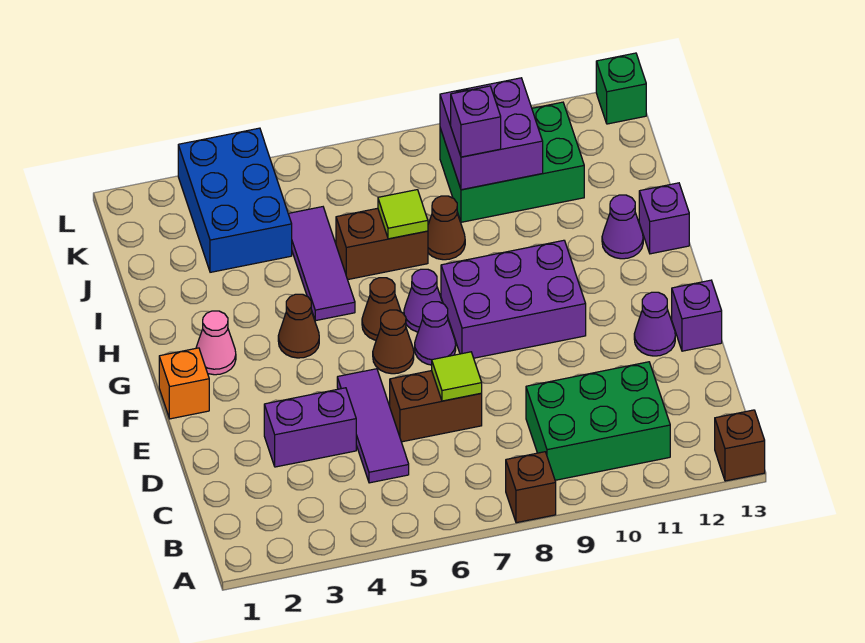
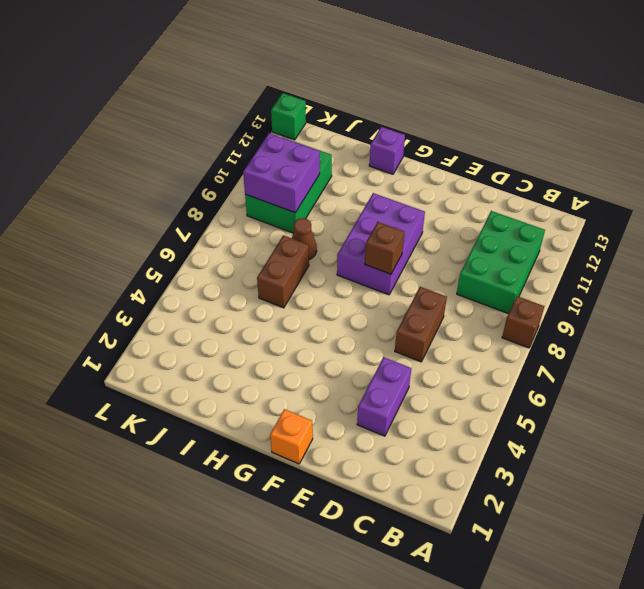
brown brick F8 level 2 -> brown brick A13 level 1
none -> purple tile C5:E5 level 1
none -> purple cone E12 level 1
none -> purple brick E13 level 1

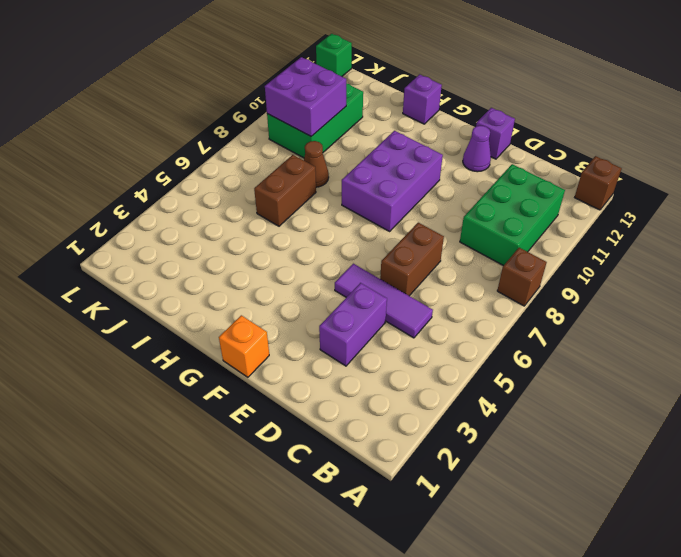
none -> brown cone F6 level 1
none -> purple cone F7 level 1
none -> pink cone G2 level 1

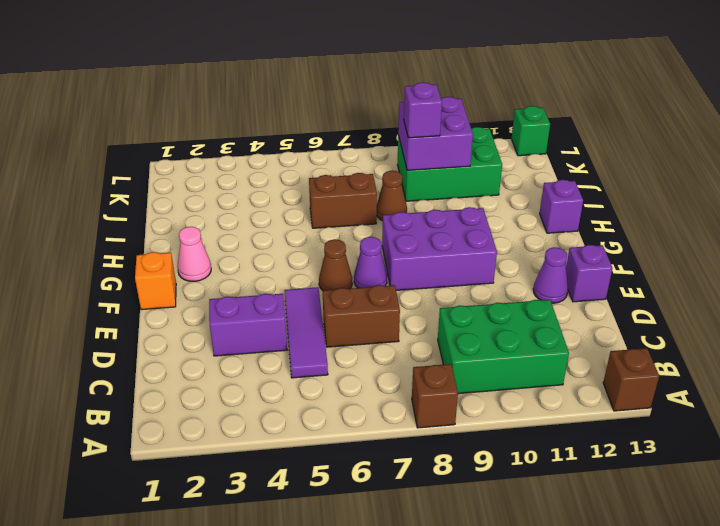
none -> brown cone G4 level 1
none -> brown cone G6 level 1
none -> purple cone G7 level 1

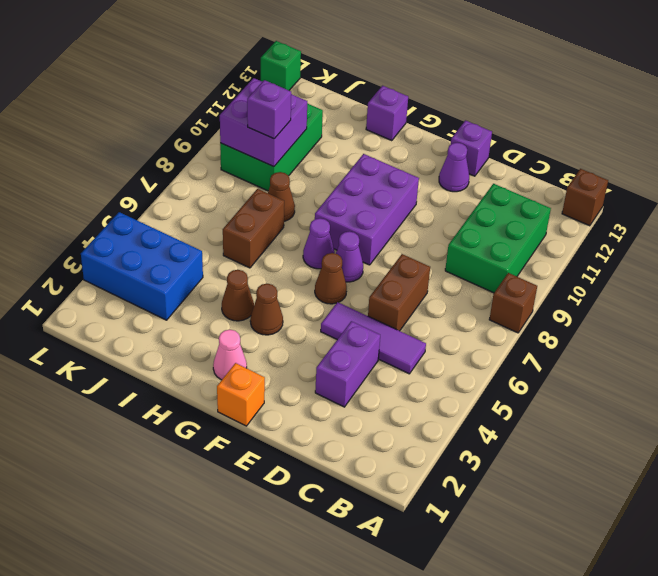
brown cone H4 level 1 -> brown cone G6 level 1
none -> purple tile H5:J5 level 1
none -> purple cone H12 level 1
none -> lime tile D7 level 2

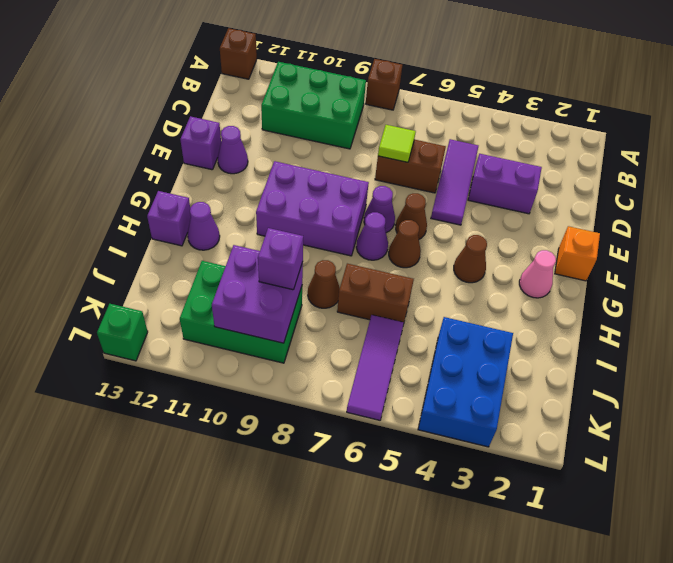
purple tile J6:L6 level 1 -> purple tile H5:J5 level 1
none -> lime tile I7 level 2

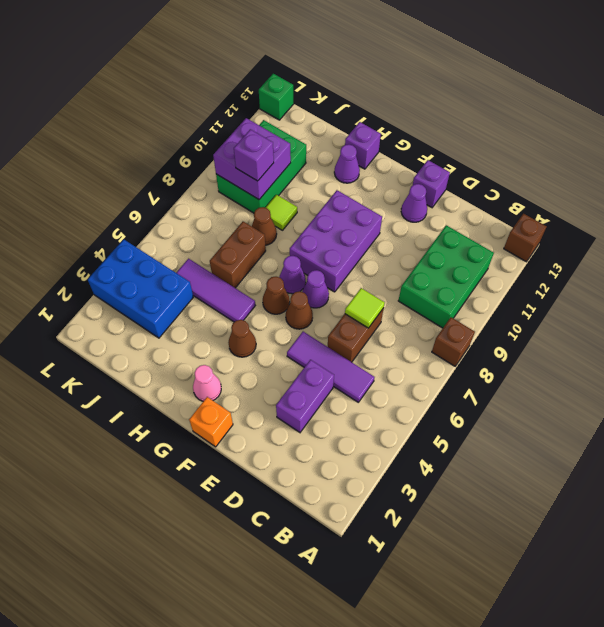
lime tile I9 level 1 -> lime tile I7 level 2

